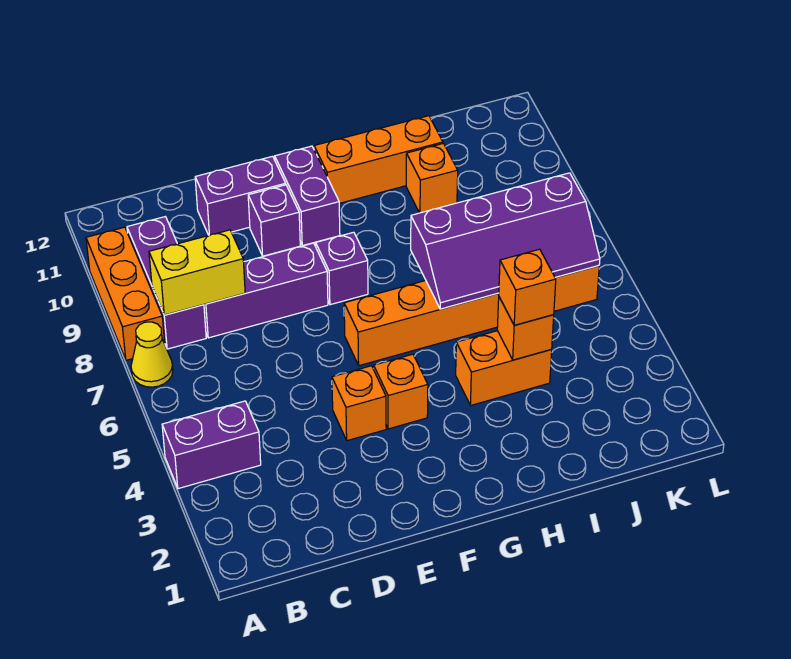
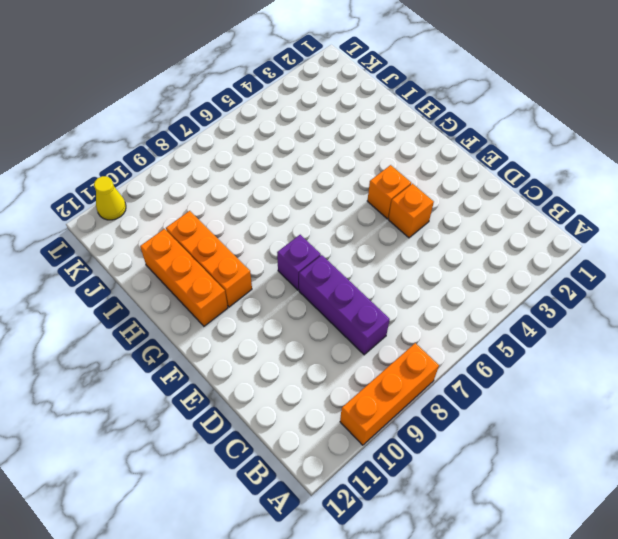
orange brick G10:I10 level 1 -> orange brick I10 level 1
yellow cone L11 level 1 -> yellow cone A7 level 1
none -> purple brick A4:B4 level 1
none -> purple brick B8:B10 level 1
none -> purple brick D11:E11 level 1

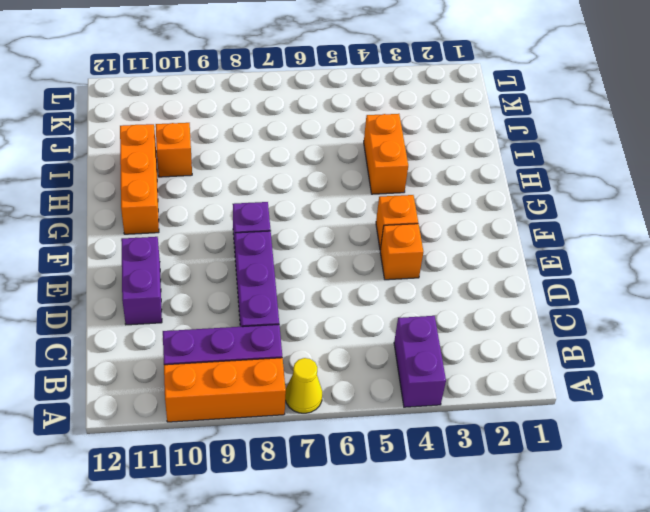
none -> purple brick E10 level 1
none -> orange brick F6:K6 level 1
none -> purple brick F10:F11 level 1

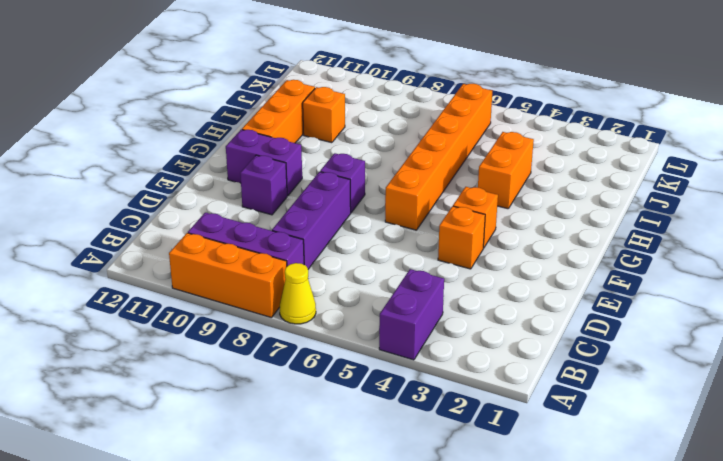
none -> purple brick D11:E11 level 1
none -> yellow brick B8:C8 level 2
none -> purple slope H6:K7 level 2 top 7

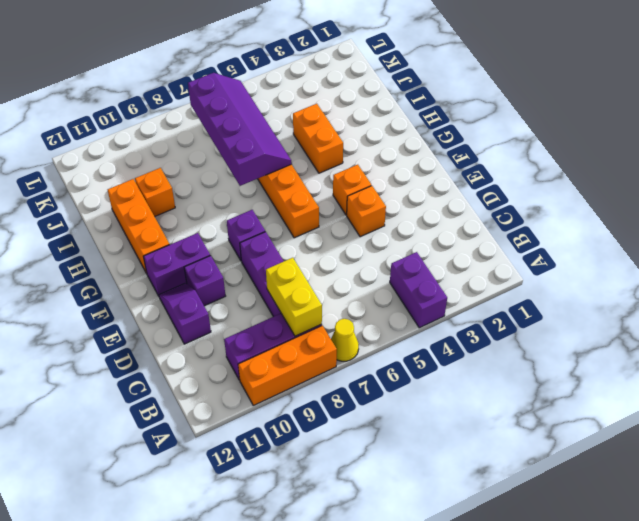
purple slope D11:E11 level 1 top D -> purple brick D11:E11 level 1
none -> orange brick I4 level 2
none -> orange brick I4 level 3

